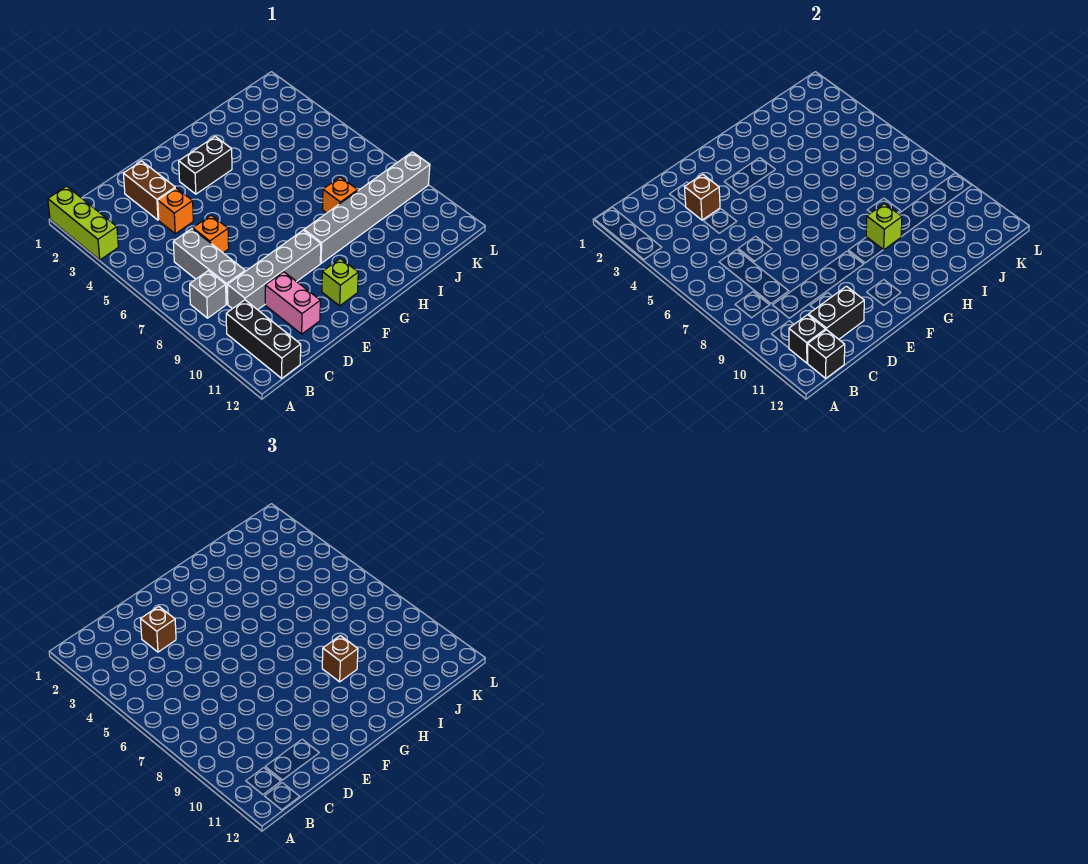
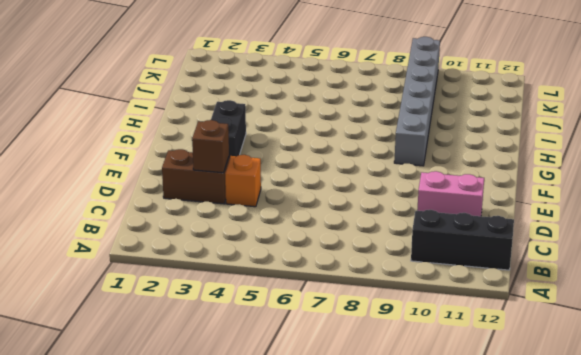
none -> lime brick A1:A3 level 1
none -> grey brick B8 level 1
none -> grey brick C6:C8 level 1

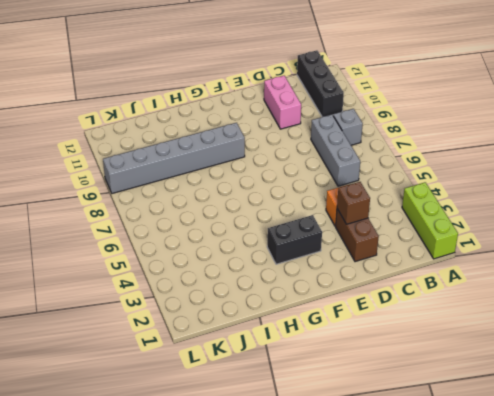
none -> grey brick C9:F9 level 1
none -> orange brick D6 level 1
none -> lime brick F11 level 1

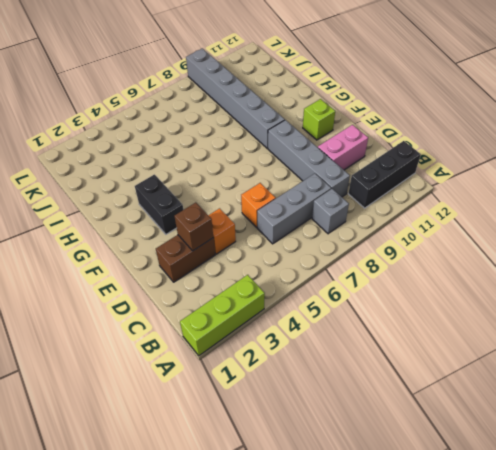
none -> orange brick I8 level 1
none -> black brick B11 level 2
none -> black brick B12 level 2

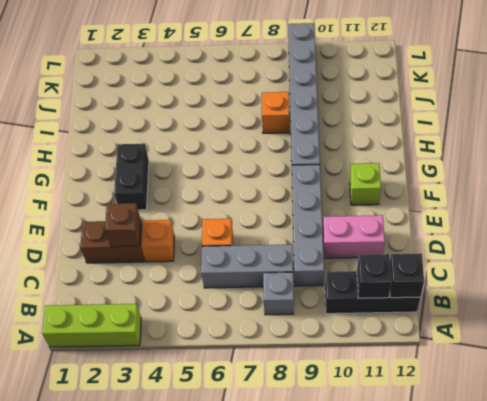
none -> black brick C11:D11 level 2
none -> lime brick H9 level 2
none -> brown brick D3 level 3

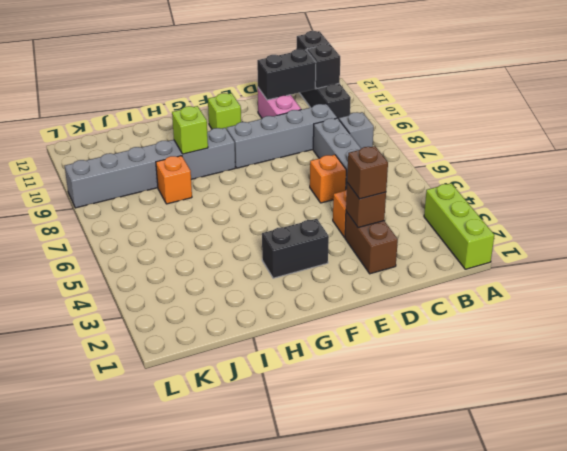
none -> brown brick H9 level 3

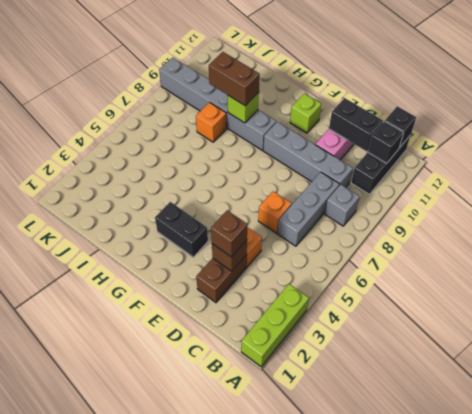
brown brick H9:I9 level 3 -> brown brick H9 level 3

